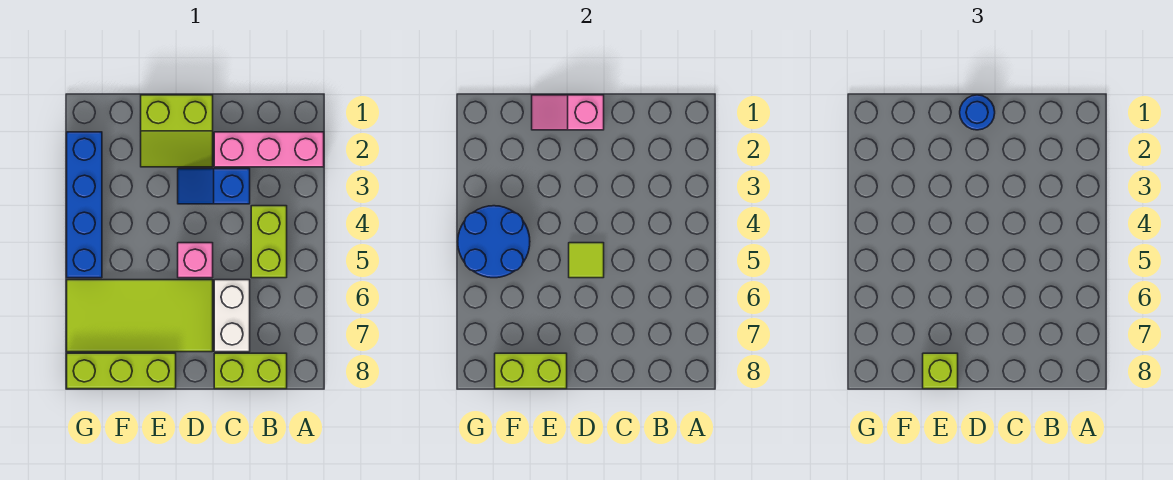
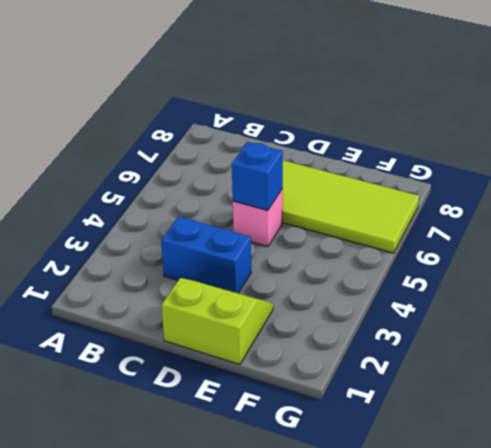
blue brick C3:D3 level 1 -> blue slope C3:D3 level 1 top C
blue brick D5 level 2 -> lime tile D5 level 2
none -> pink brick A2:C2 level 1
none -> lime brick B4:B5 level 1
none -> lime brick B8:C8 level 1

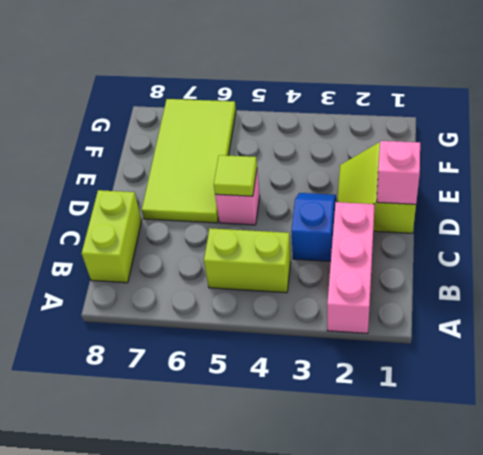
pink brick D1 level 2 -> pink slope D1:E1 level 2 top D
none -> white brick C6:C7 level 1
none -> lime brick E8:G8 level 1
none -> blue brick G2:G5 level 1

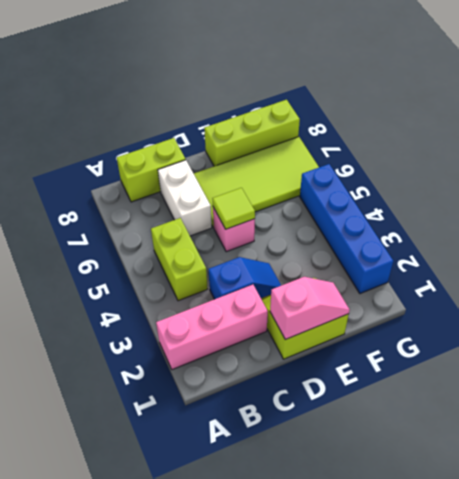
none -> lime brick E8:F8 level 2
none -> blue round brick F4:G5 level 2
none -> blue round brick D1 level 3

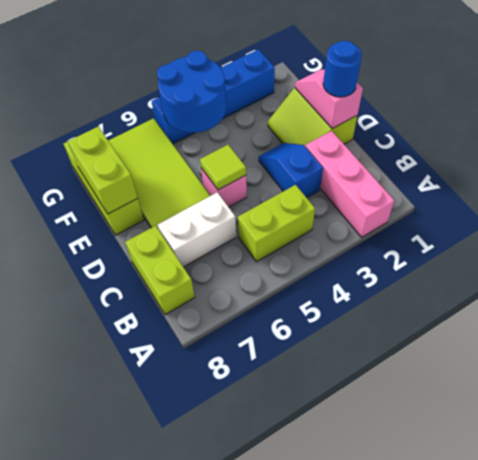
none -> lime brick E8 level 3

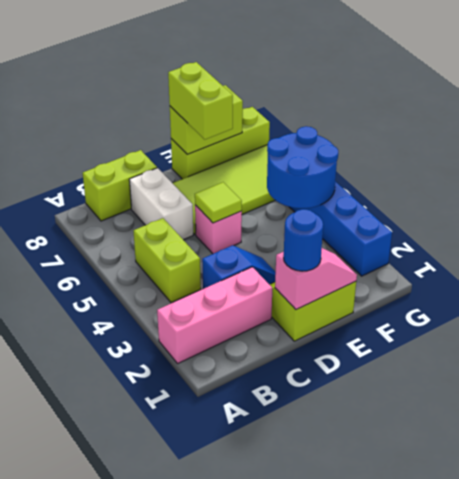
lime brick E7:E8 level 3 -> lime brick E8 level 3

